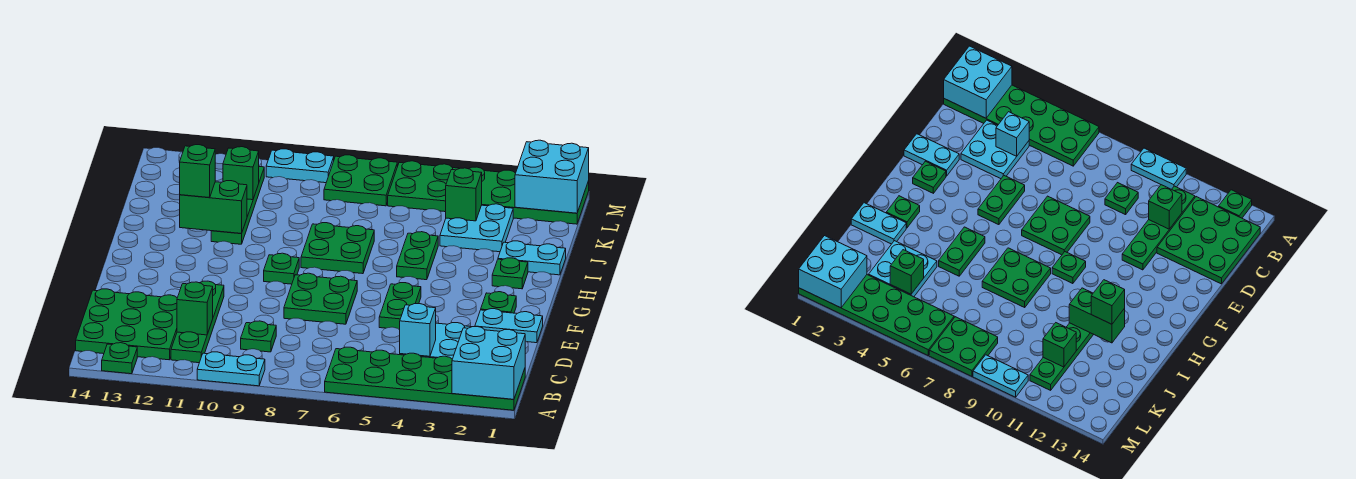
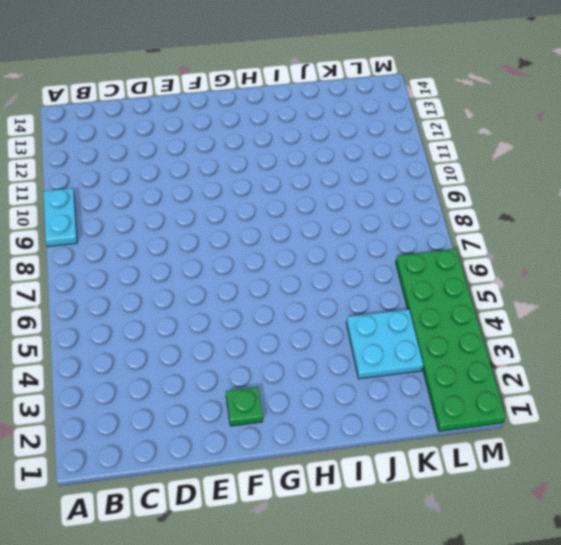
none -> green plate A1:B6 level 1
none -> green plate A13 level 1
none -> green plate B11:E11 level 1

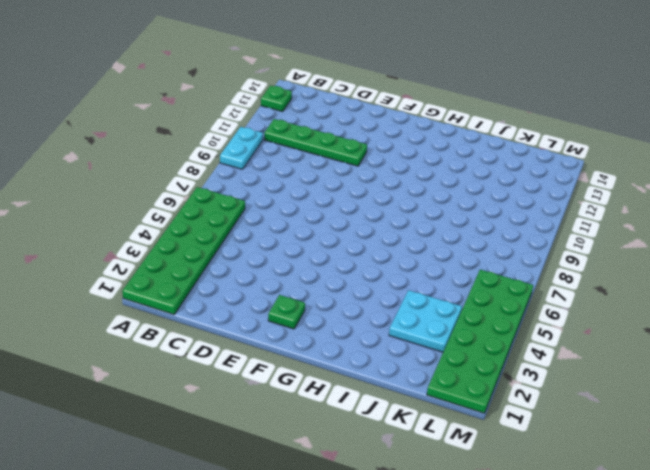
none -> green plate B12:D14 level 1
none -> cyan plate C3:D4 level 1
none -> green plate C9 level 1

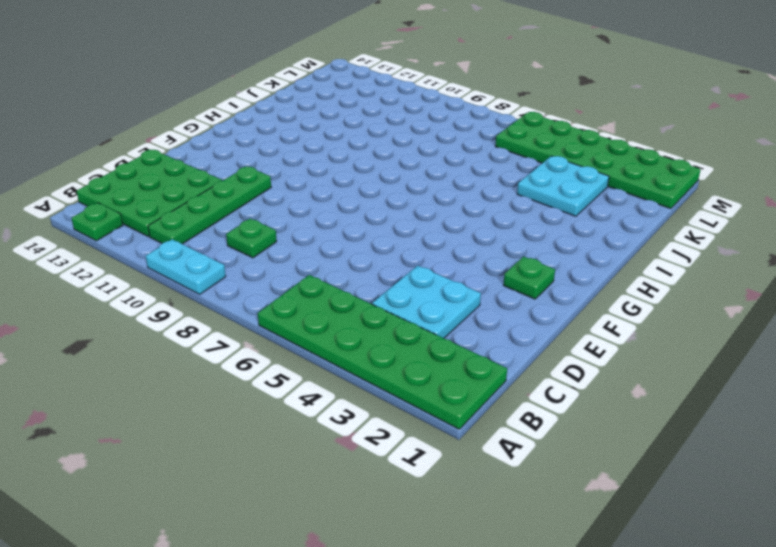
none -> cyan plate E1:E2 level 1
none -> green plate E5:F5 level 1
none -> green plate E7:F8 level 1

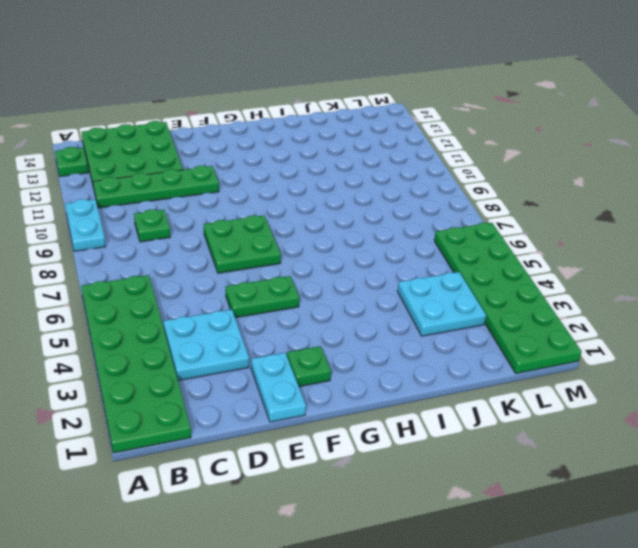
none -> green plate G9 level 1
none -> green plate H2 level 1
none -> green plate H5:I5 level 1

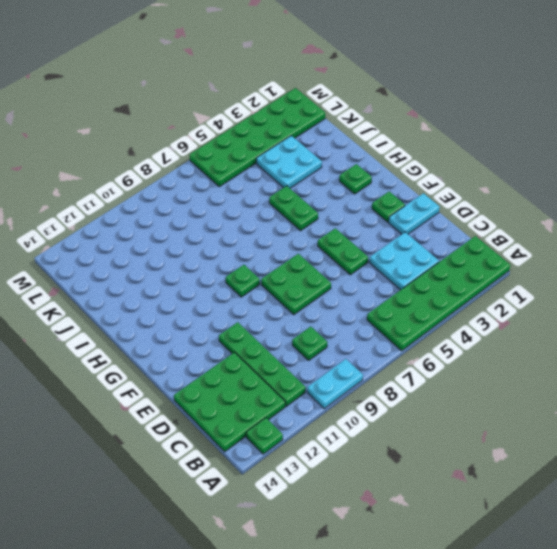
none -> green plate H7:I8 level 1
none -> cyan plate I1:I2 level 1
none -> green plate I11:L11 level 1

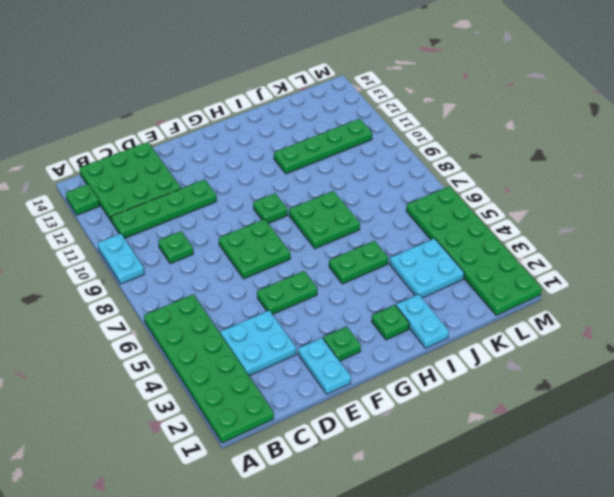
none -> green plate L7:M8 level 1
none -> cyan plate M9:M10 level 1
none -> cyan brick A1:B2 level 2

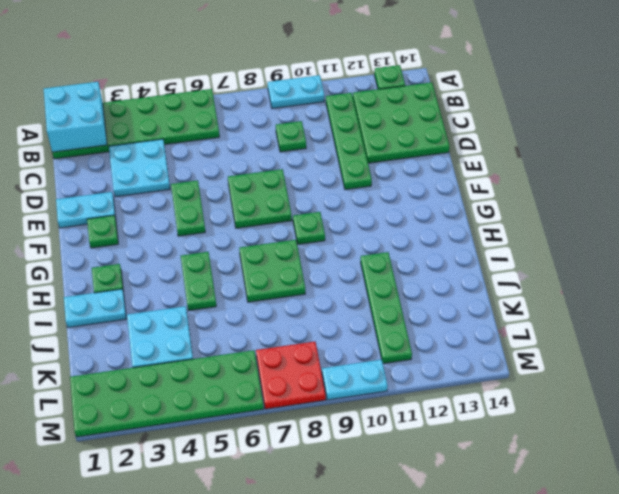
red plate L7:M8 level 1 -> green plate L7:M8 level 1
none -> cyan brick C4 level 2
none -> green brick C11 level 2
none -> green brick I11:I12 level 2

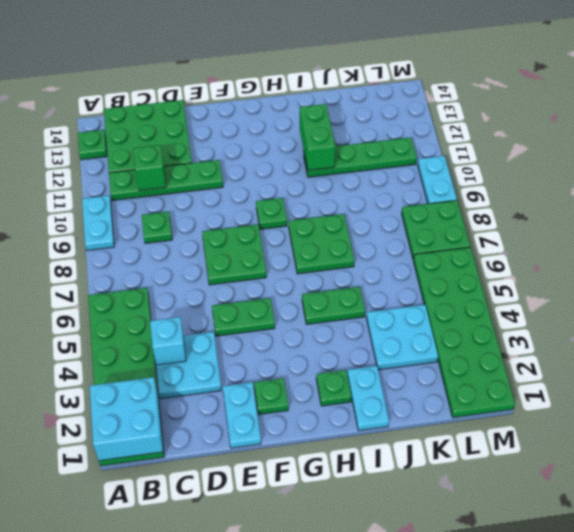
none -> green brick K4 level 2
none -> green brick K11 level 2
none -> cyan brick L1:M2 level 2

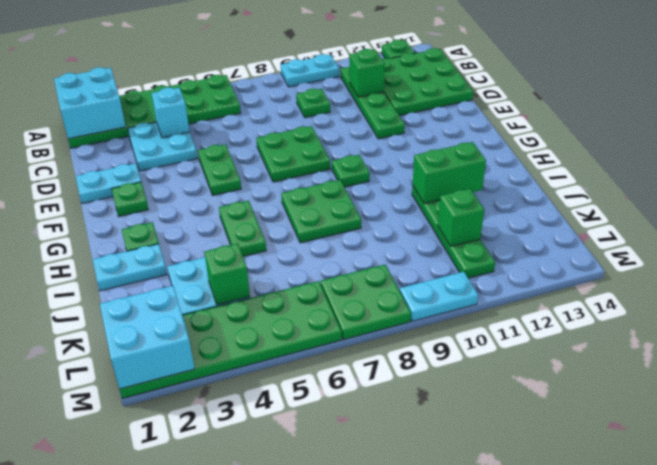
none -> green brick I12 level 3

